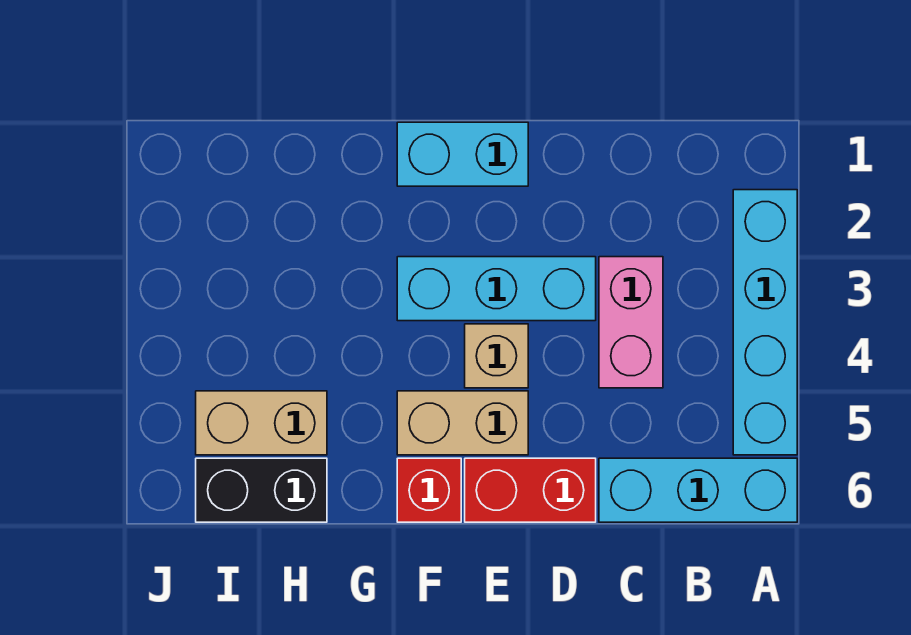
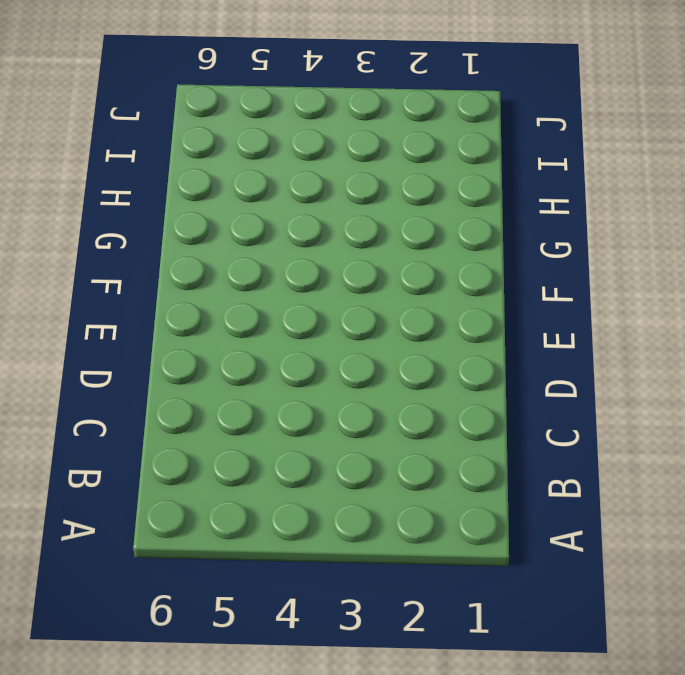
none -> cyan brick A2:A5 level 1
none -> cyan brick A6:C6 level 1

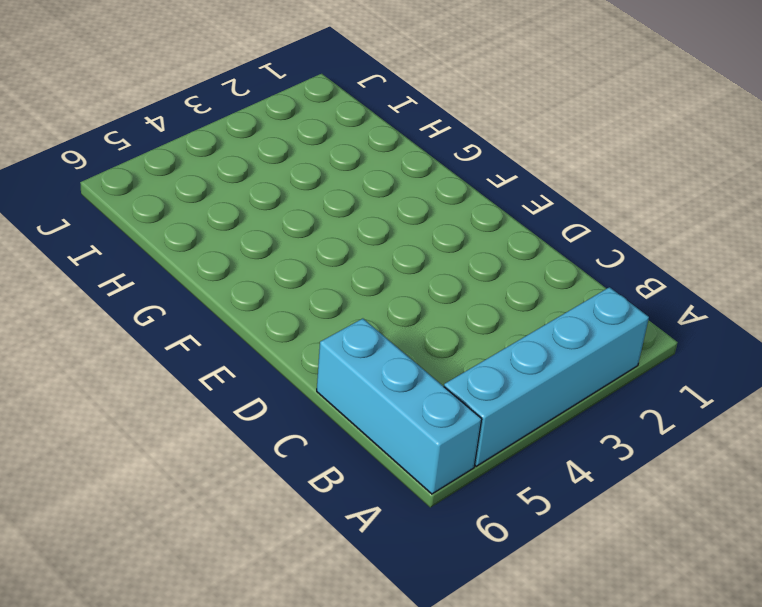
none -> pink brick C3:C4 level 1
none -> cyan brick D3:F3 level 1

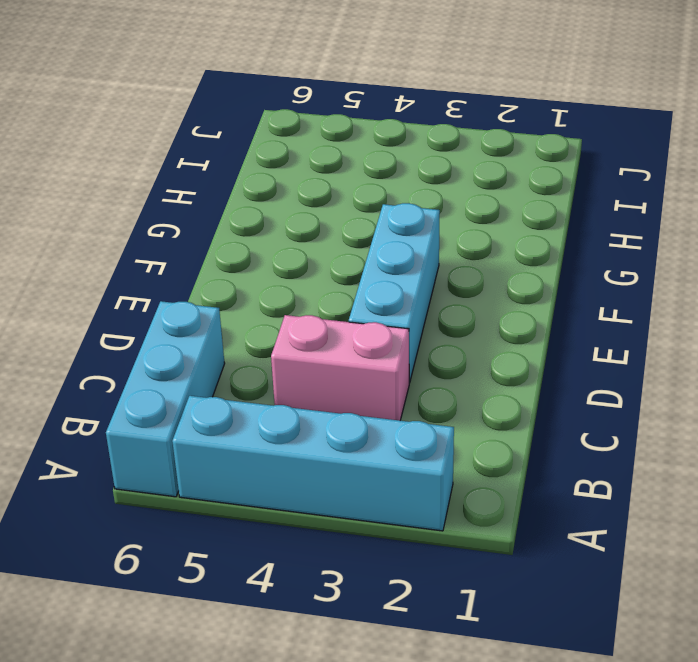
none -> red brick D6:E6 level 1
none -> cyan brick E1:F1 level 1

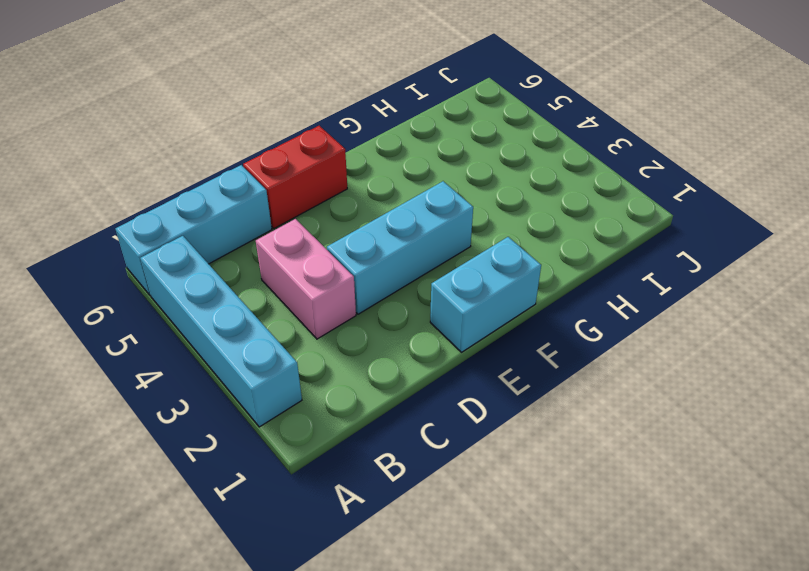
none -> tan brick E4 level 1
none -> tan brick E5:F5 level 1

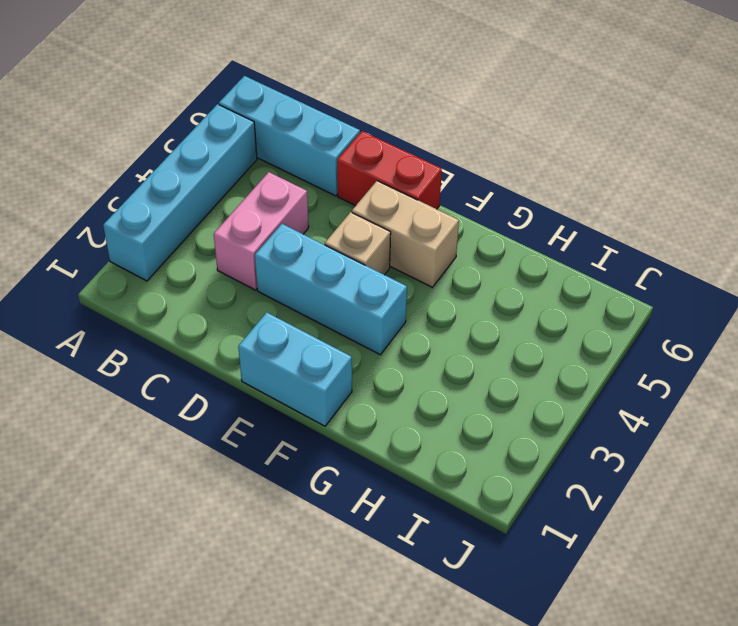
none -> red brick F6 level 1
none -> tan brick H5:I5 level 1

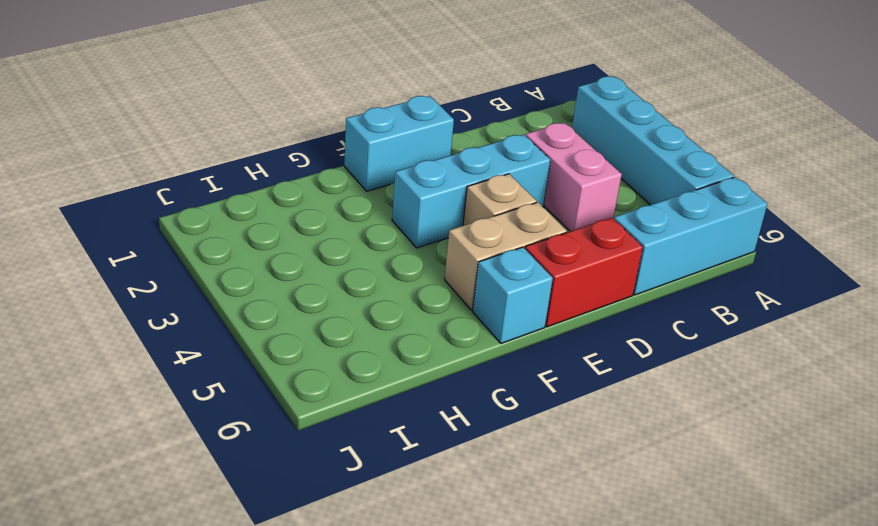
cyan brick F6 level 1 -> red brick F6 level 1
none -> tan brick H5:I5 level 1
none -> black brick H6:I6 level 1

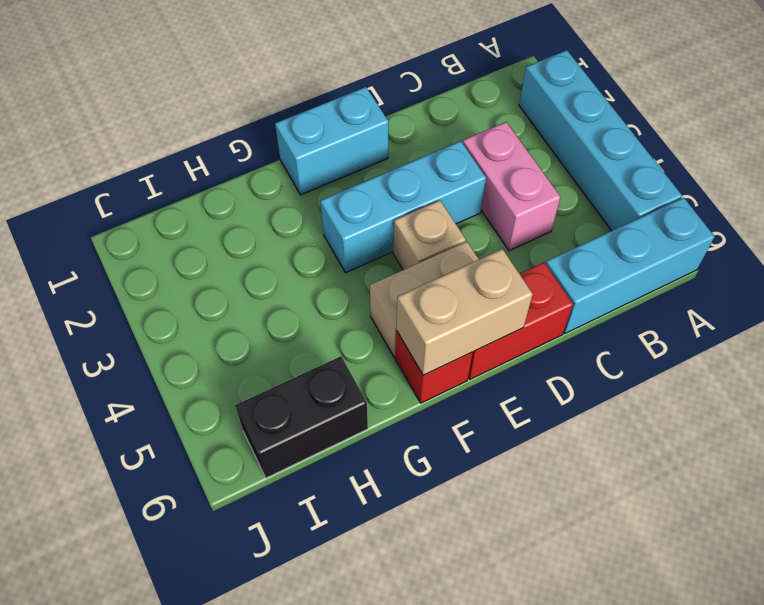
tan brick E6:F6 level 2 -> tan brick H5:I5 level 1

